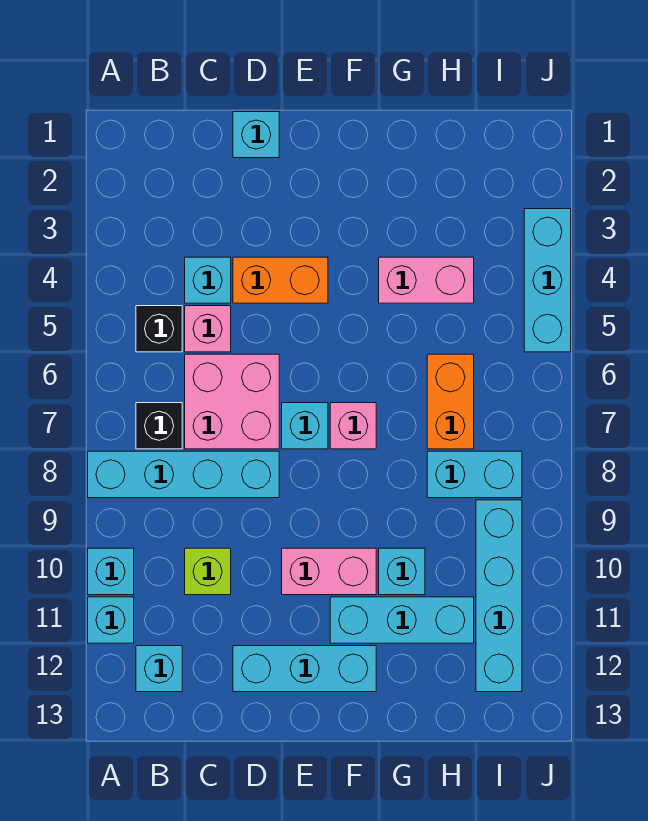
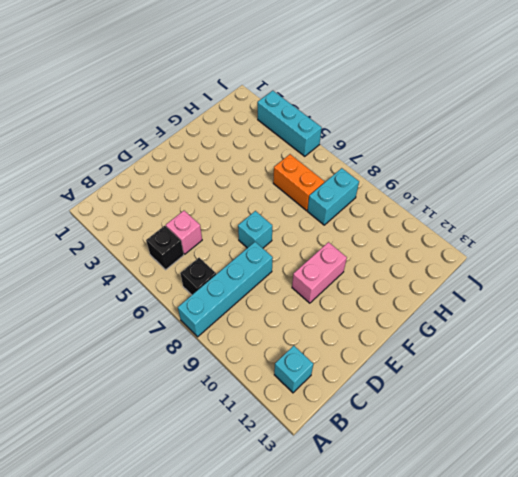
none -> cyan brick A10 level 1
none -> cyan brick A11 level 1
none -> cyan brick C4 level 1

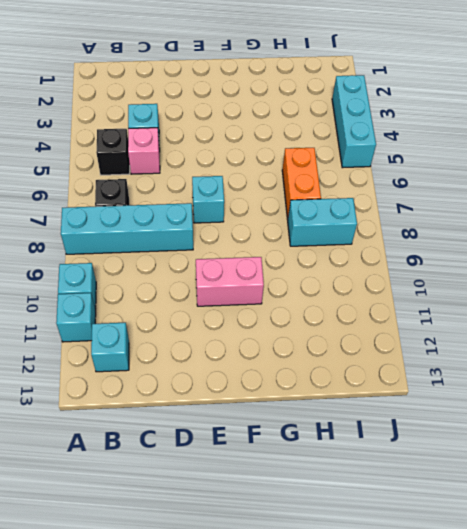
none -> pink brick C6:D7 level 1
none -> lime brick C10 level 1
none -> cyan brick D1 level 1

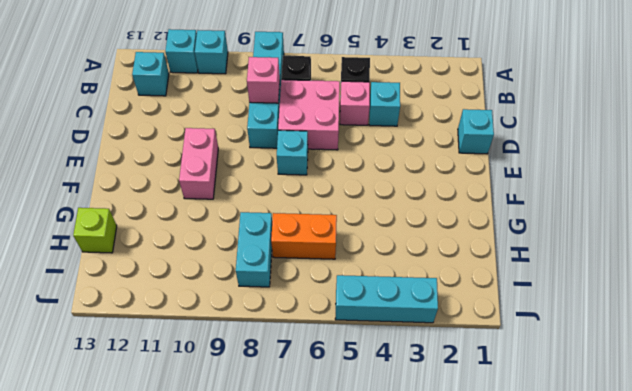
pink brick C8 level 2 -> pink brick F7 level 1
lime brick H13 level 1 -> lime brick C10 level 1
none -> orange brick D4:E4 level 1
none -> cyan brick D12:F12 level 1
none -> cyan brick F11:H11 level 1

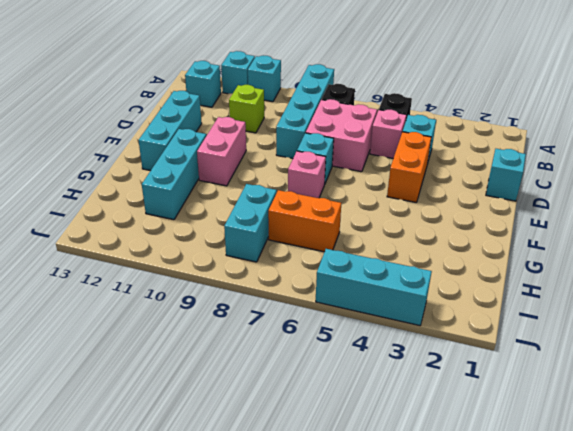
none -> pink brick G4:H4 level 1
none -> cyan brick G10 level 1
none -> cyan brick I9:I12 level 1

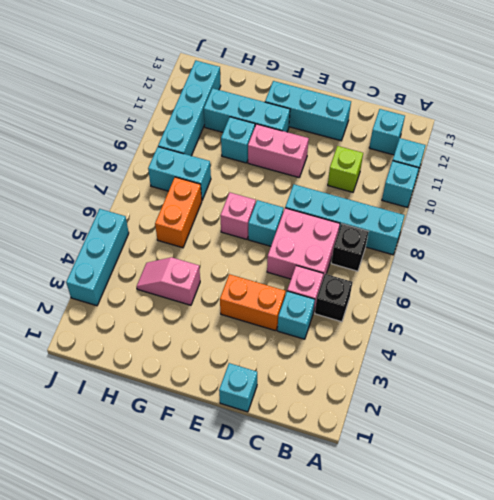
pink slope G4:H4 level 1 top G -> pink brick G4:H4 level 1

